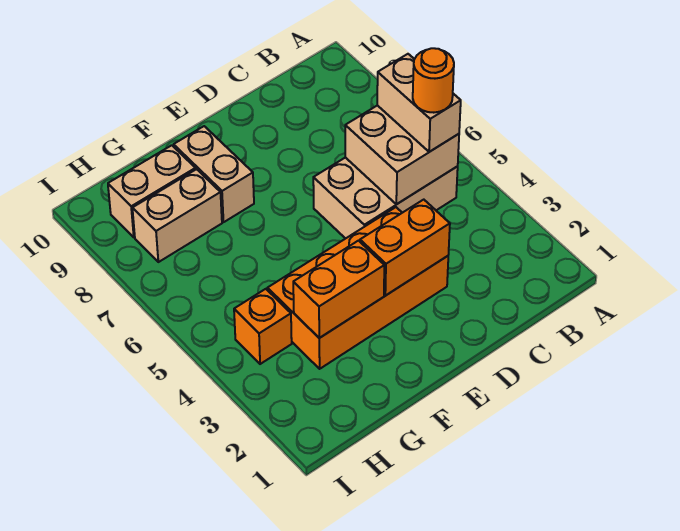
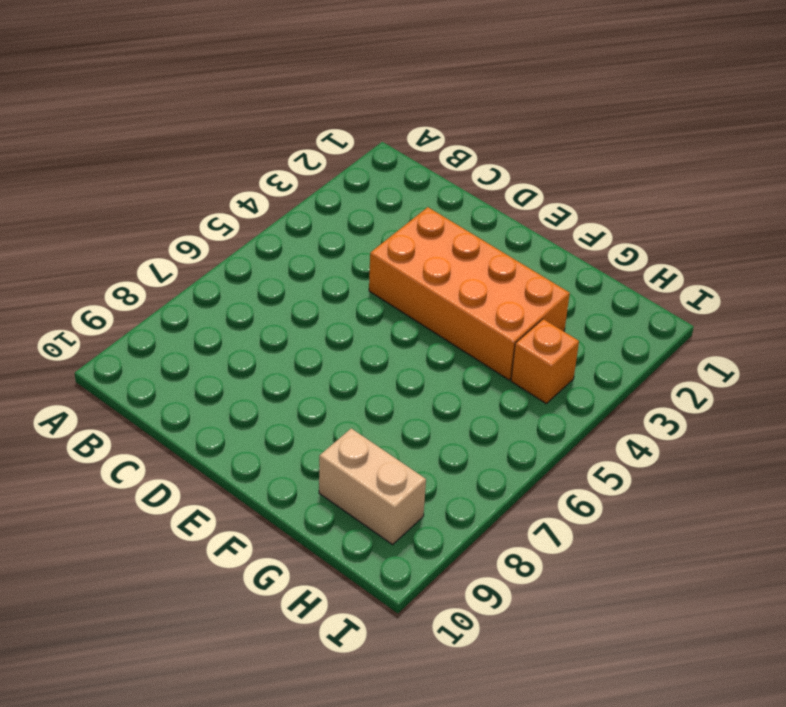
none -> tan brick B5:D6 level 1
none -> tan brick F8:F9 level 1

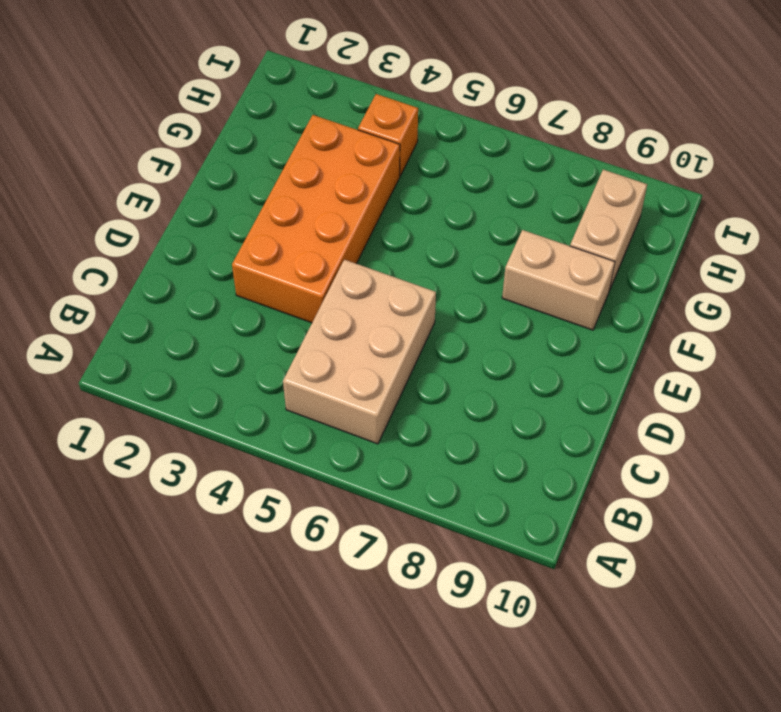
none -> tan brick G8:H8 level 1
none -> tan brick B5:C6 level 2

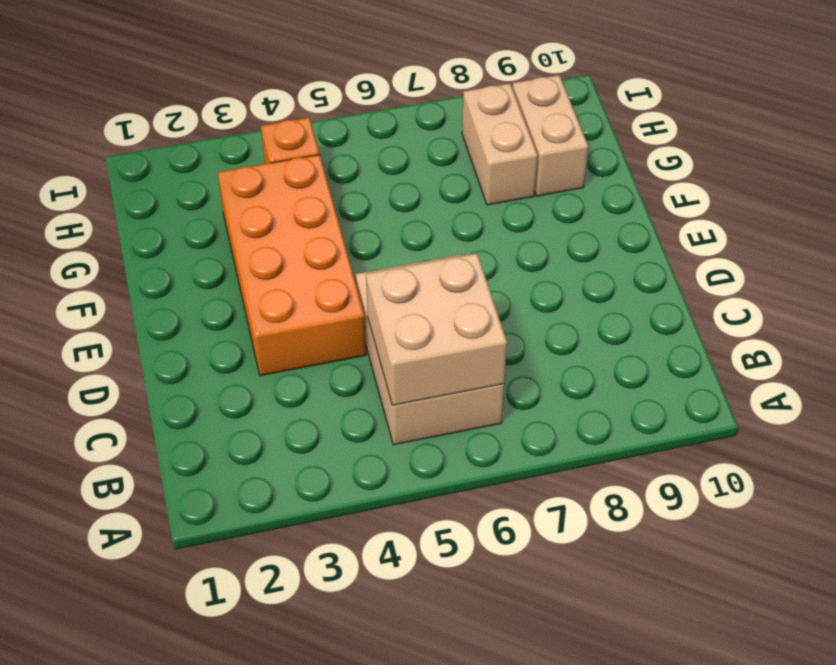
none -> tan brick F8:F9 level 1
none -> orange brick D3:E3 level 2

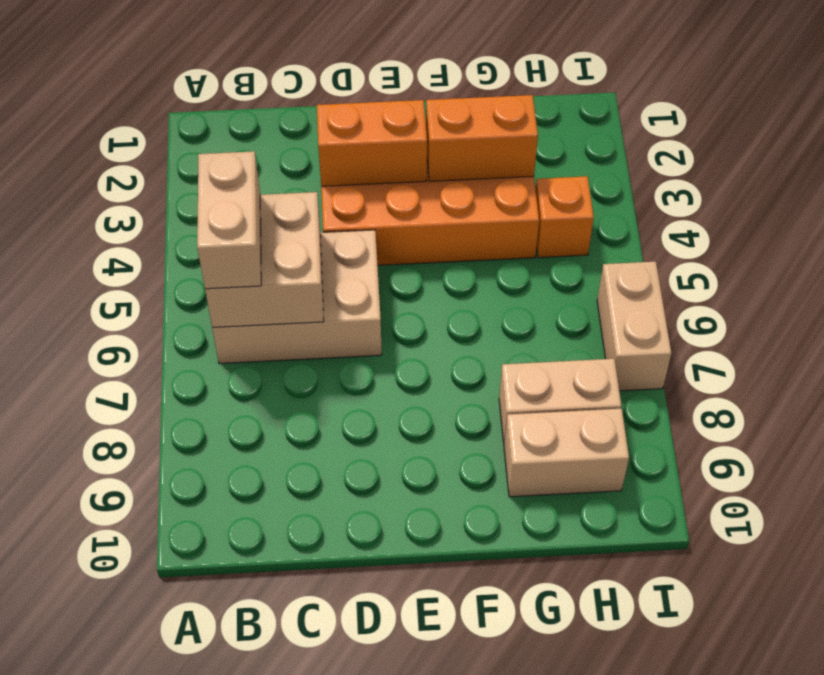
tan brick I6:I7 level 1 -> tan brick F8:F9 level 1
none -> orange round brick B5 level 4

